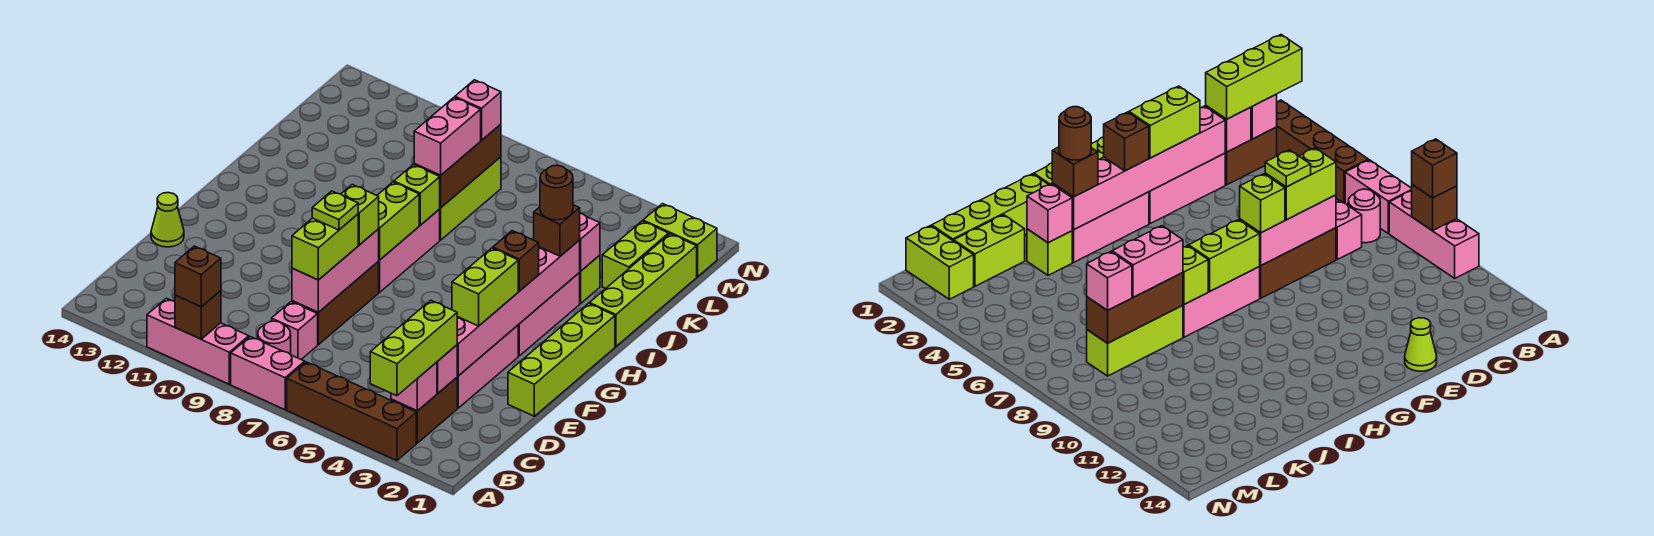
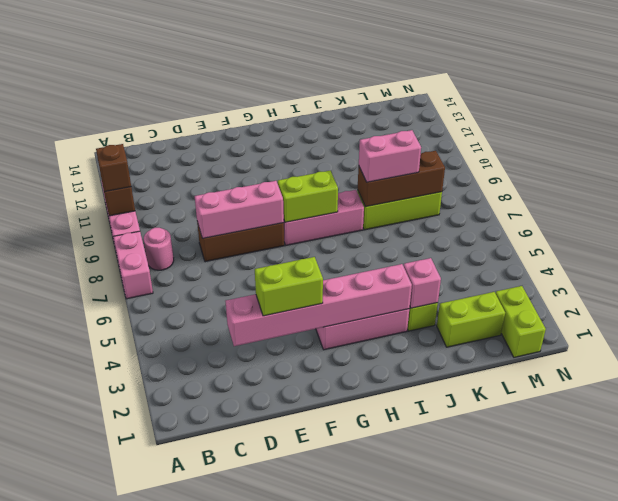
none -> brown brick A3:A6 level 1
none -> brown brick B3:C3 level 1
none -> pink brick C8 level 1
none -> pink brick D3:F3 level 1

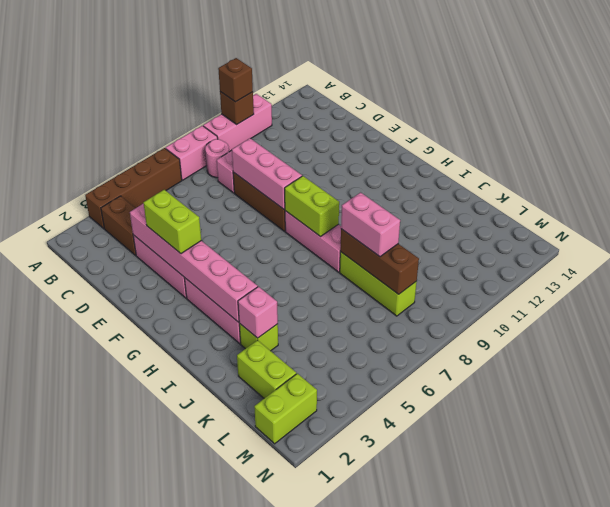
none -> lime brick E1:H1 level 1
none -> lime cone E14 level 1
none -> lime brick I1:L1 level 1
none -> pink brick B3 level 2

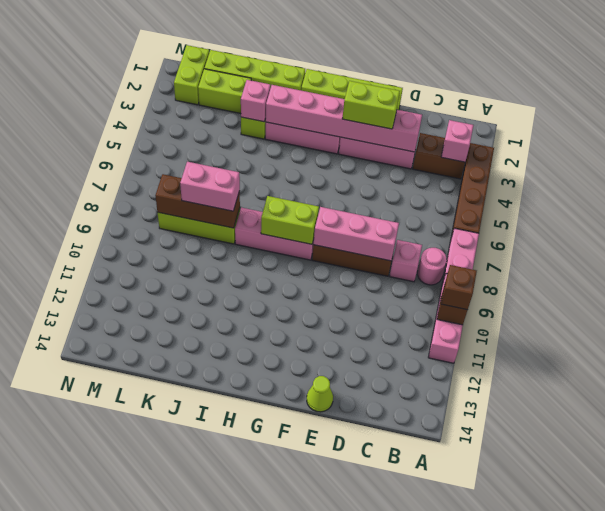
none -> pink brick C3 level 2
none -> lime brick I8 level 2
none -> lime brick A3:C3 level 3
none -> lime brick D8:E8 level 3

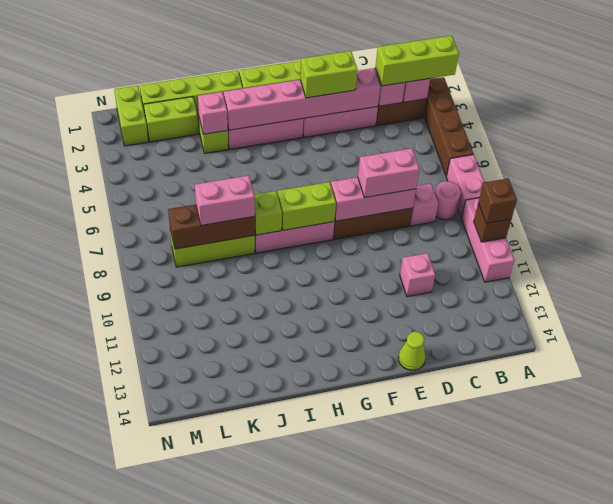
pink brick D8:E8 level 3 -> lime brick D8:E8 level 3
pink brick D11 level 1 -> pink brick L8 level 3
none -> lime brick F8 level 3
none -> brown brick G3 level 3
none -> brown brick I3 level 3
none -> lime plate E8 level 4

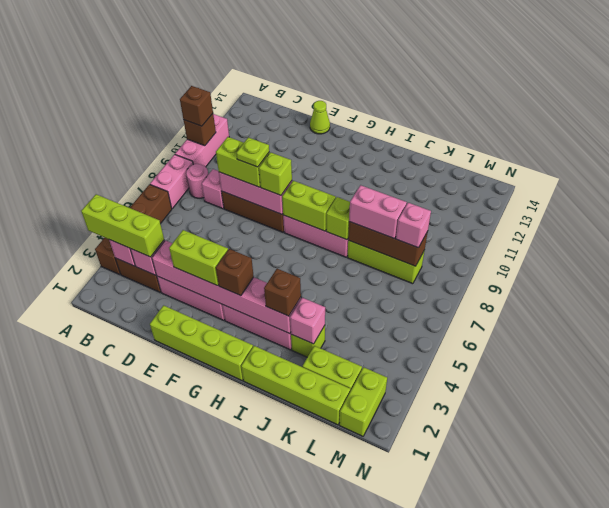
none -> brown round brick I3 level 4

